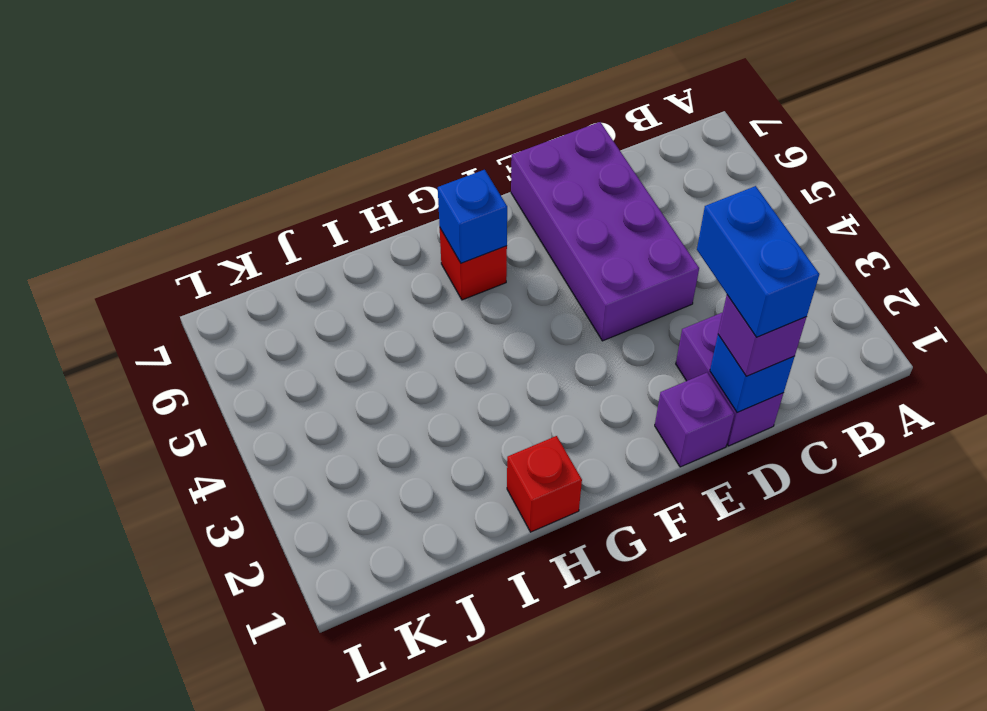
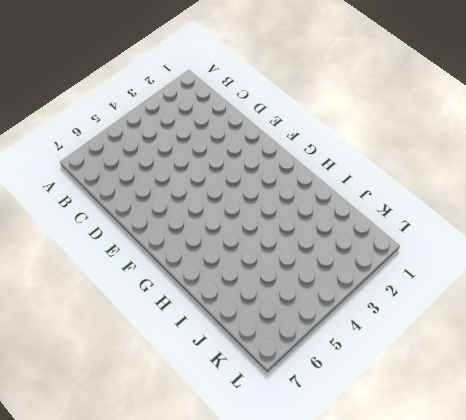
none -> purple brick D1:D2 level 1
none -> purple brick D4:E7 level 1

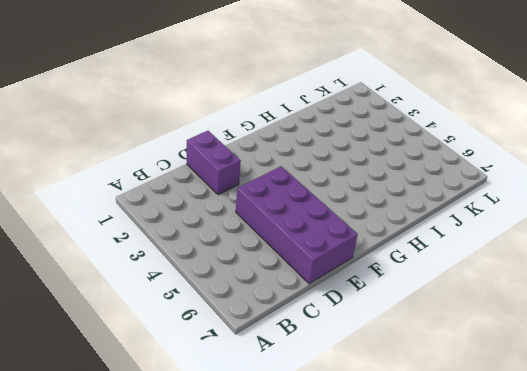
none -> purple brick E1 level 1
none -> red brick G6 level 1

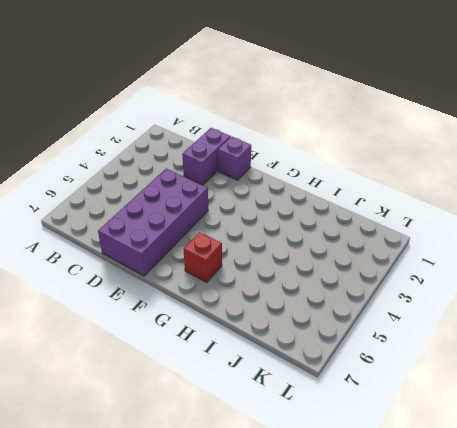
none -> red brick H1 level 1
none -> blue brick D1 level 2

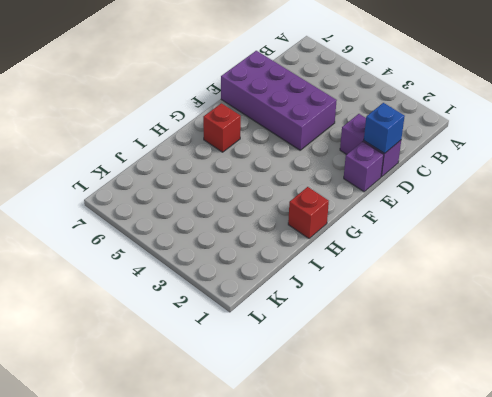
none -> blue brick G6 level 2
none -> purple brick D1 level 3

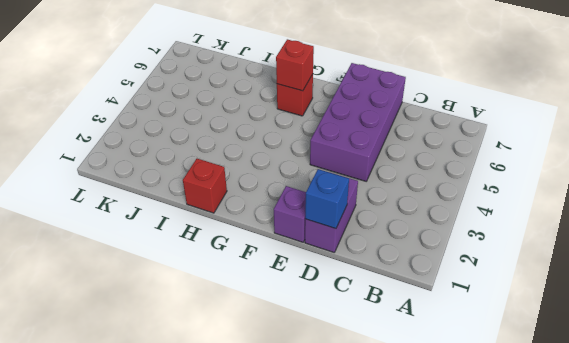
red brick G6 level 2 -> blue brick G6 level 2
none -> purple brick D1 level 3
none -> blue brick D1:D2 level 4

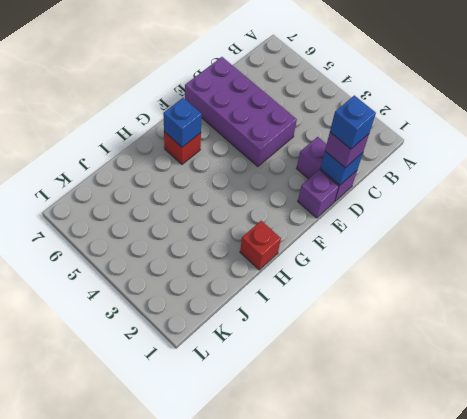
blue brick D1 level 4 -> blue brick D1:D2 level 4

